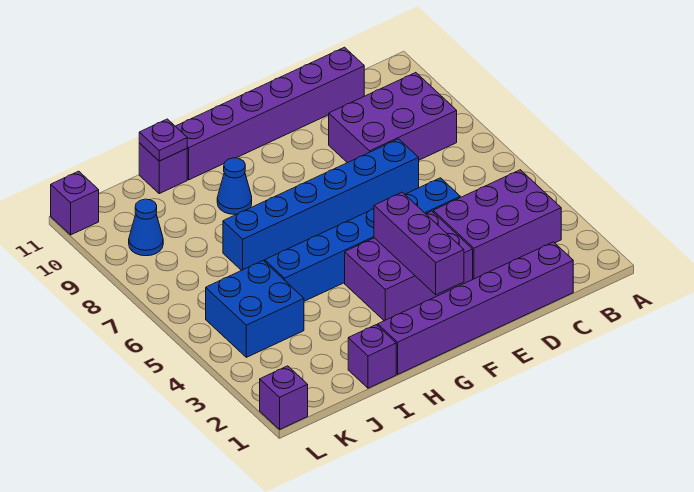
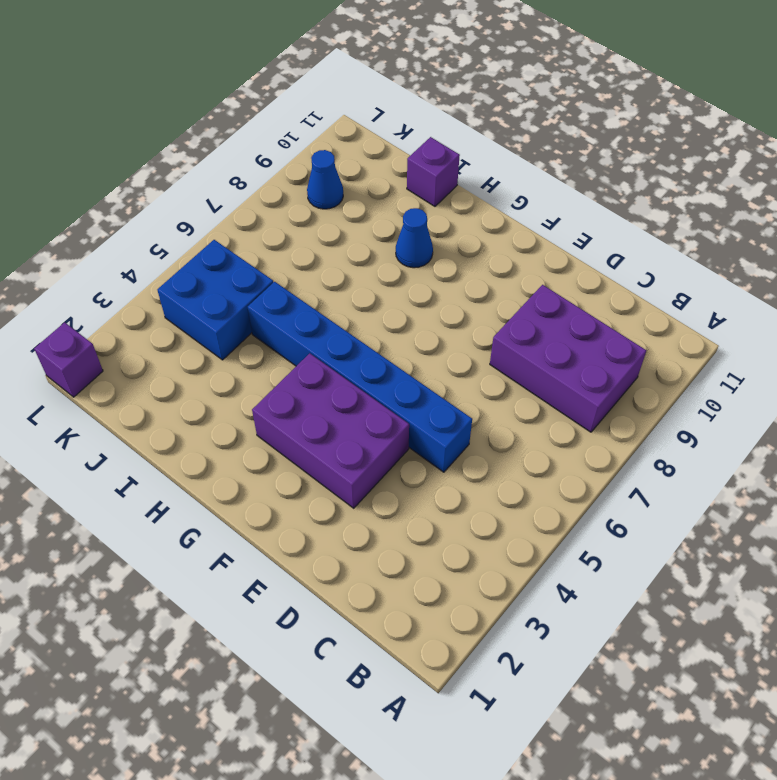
none -> purple brick B3:D4 level 1
none -> purple brick C1:H1 level 1
none -> purple brick C11:H11 level 1

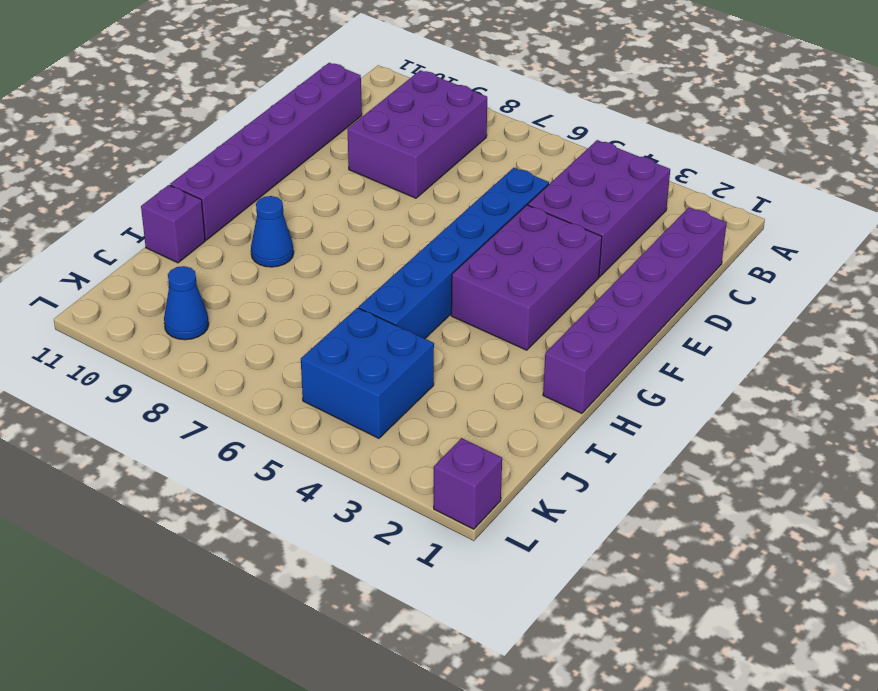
none -> blue brick D7:I7 level 1
none -> purple brick I1 level 1
none -> purple brick L11 level 1

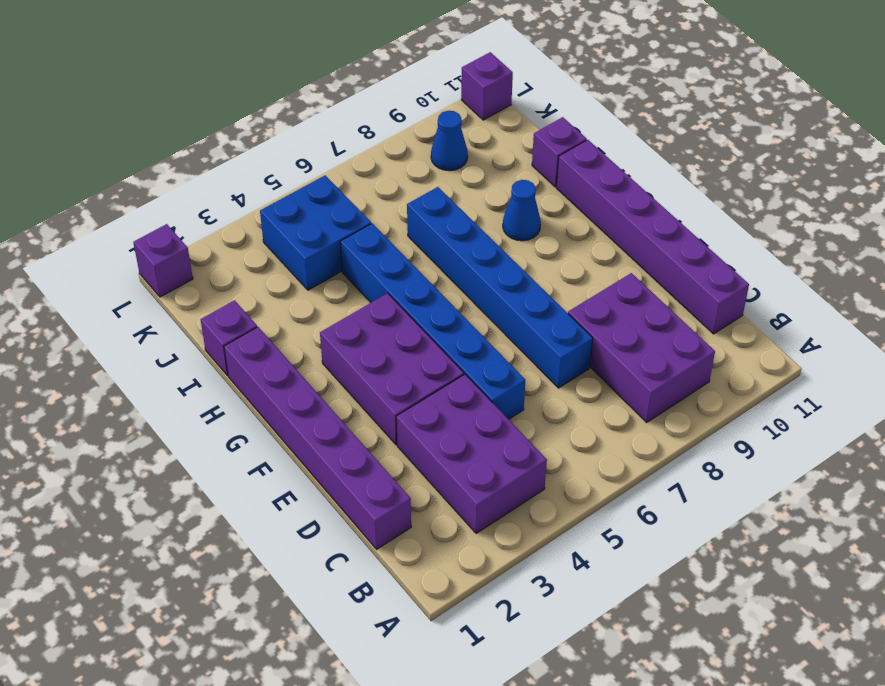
none -> purple brick F2:F4 level 2
none -> purple plate I11 level 2

